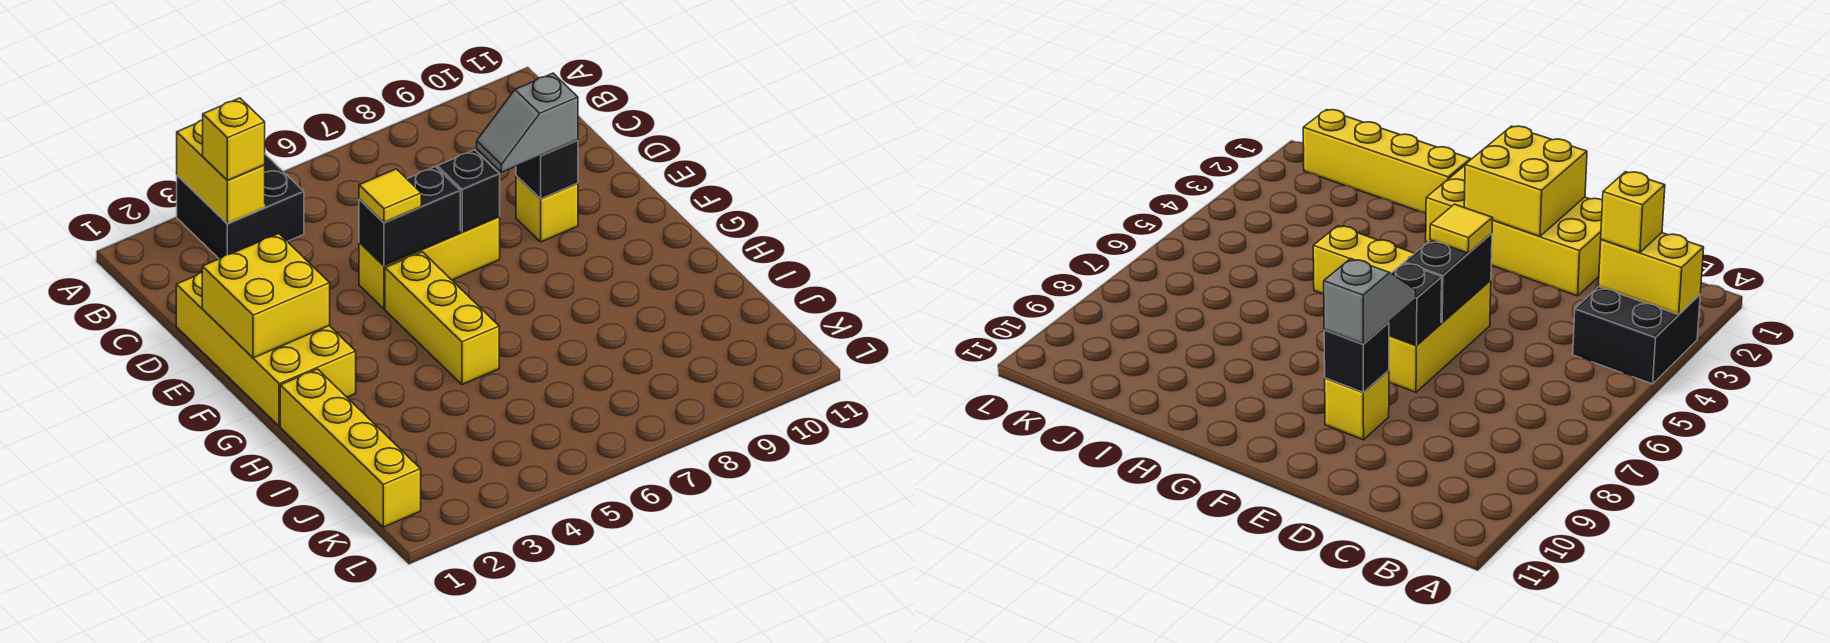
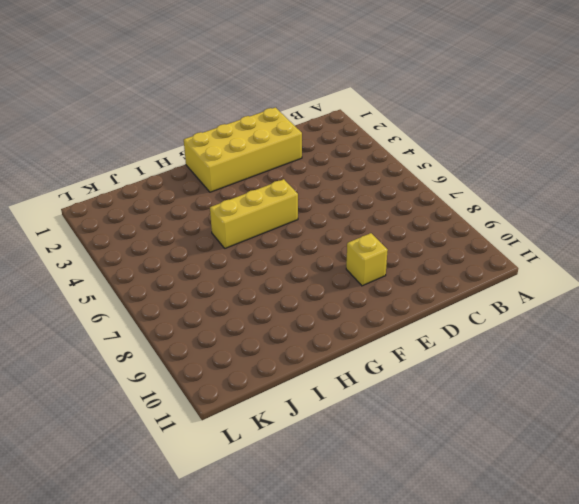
none -> black brick A3:B4 level 1
none -> yellow brick E5:E7 level 1
none -> yellow brick H1:K1 level 1

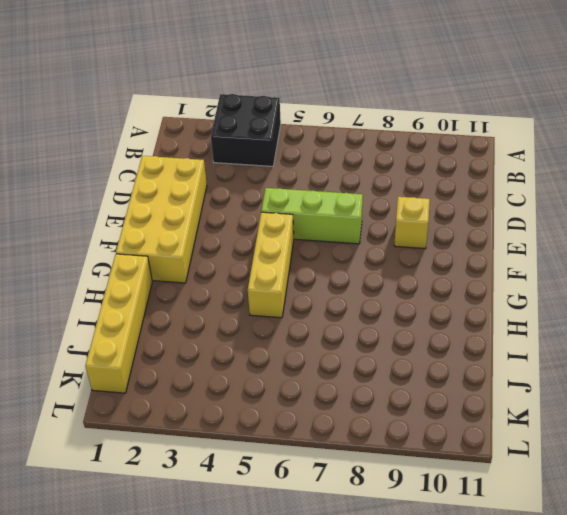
lime brick E5:E7 level 1 -> yellow brick E5:E7 level 1
none -> yellow brick A3:B3 level 2
none -> yellow brick E1:F2 level 2
none -> black brick E5:E6 level 2

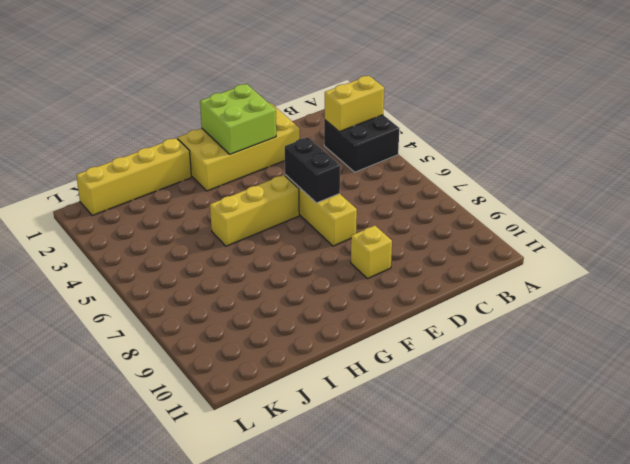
lime brick E1:F2 level 2 -> yellow brick E1:F2 level 2
none -> black brick E7 level 2
none -> black brick E9 level 2
none -> yellow brick B3 level 3

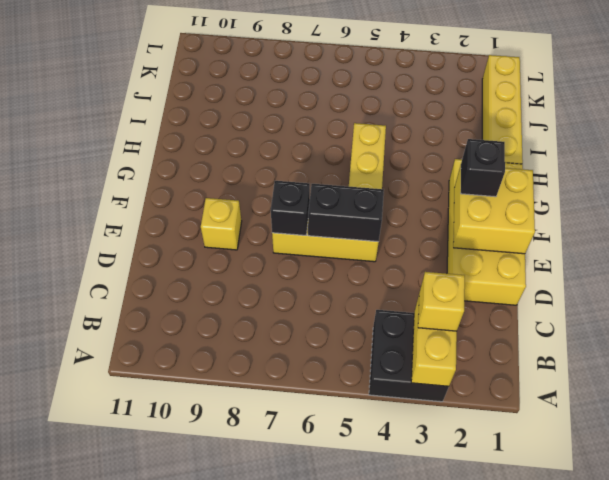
black brick F2 level 3 -> black brick E9 level 2
none -> yellow tile E5 level 3
none -> grey slope E8:E9 level 3 top 9

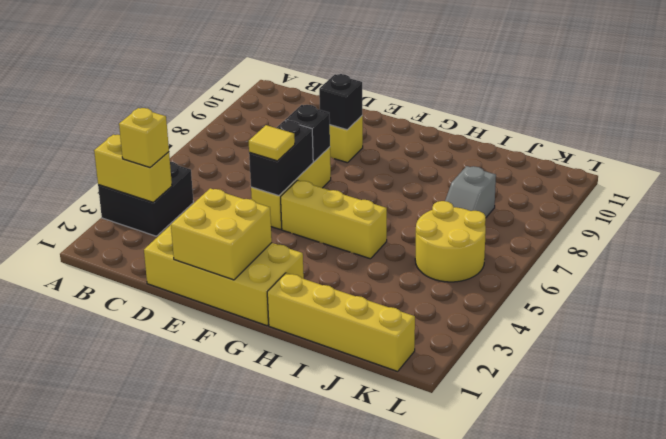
yellow round brick J5:K6 level 1 -> none
grey slope J7:J8 level 1 top 8 -> grey slope E8:E9 level 3 top 9

